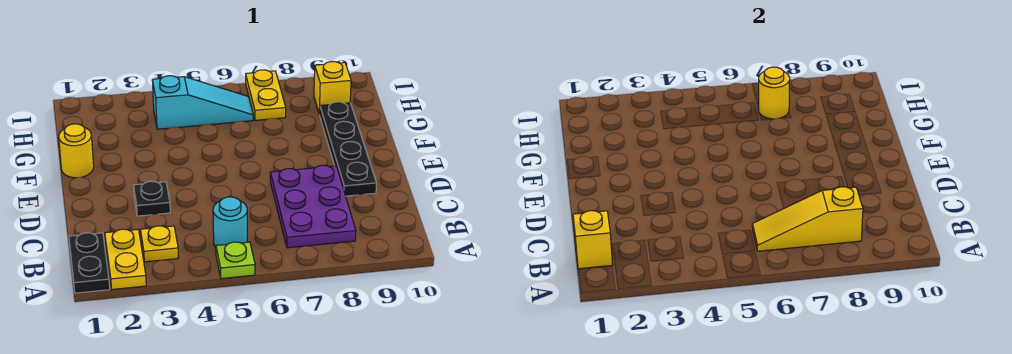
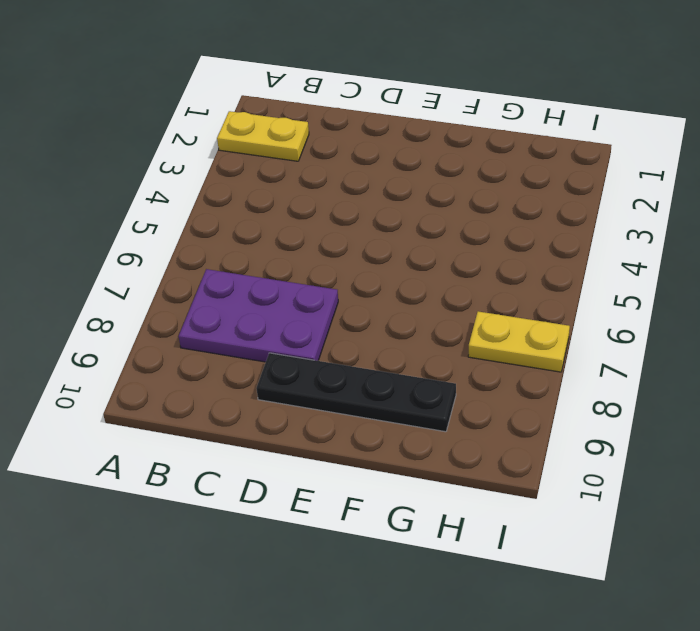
none -> black plate A1:B1 level 1
none -> lime plate A5 level 1
none -> yellow plate B3 level 1

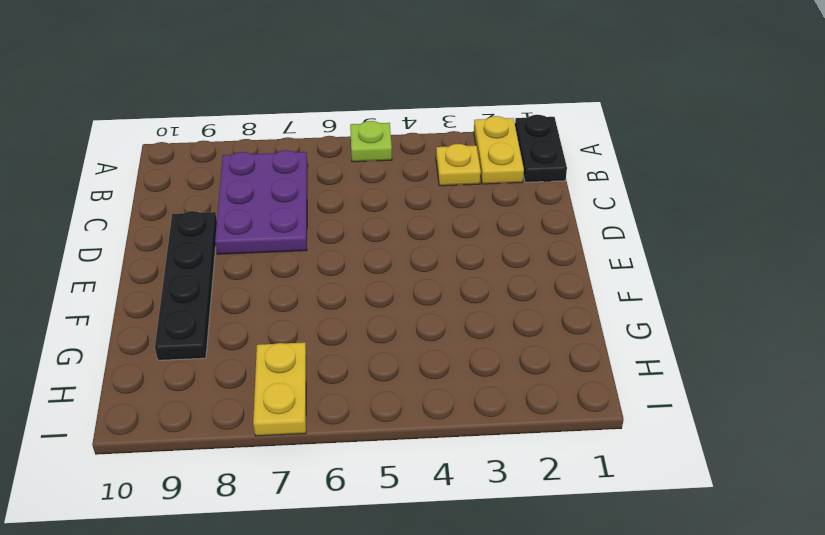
none -> cyan round brick B5 level 1
none -> black plate D3 level 1
none -> yellow round brick F1 level 1

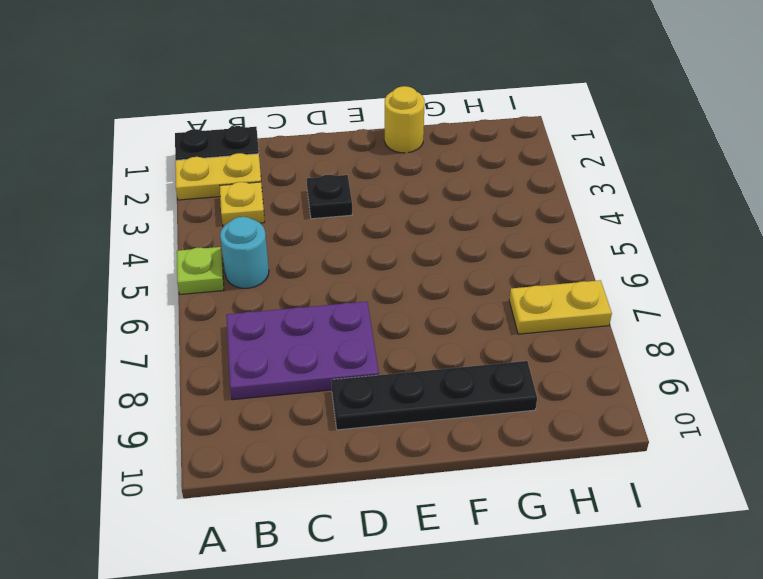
none -> cyan slope H4:H6 level 1 top 4
none -> yellow brick H9 level 1
none -> yellow brick B1 level 2

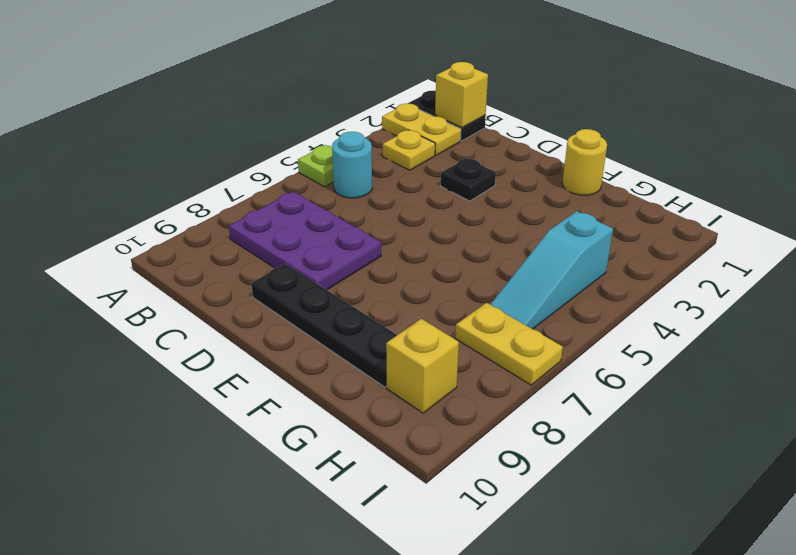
none -> yellow slope B6:B8 level 2 top 8
none -> yellow round brick H7 level 2

